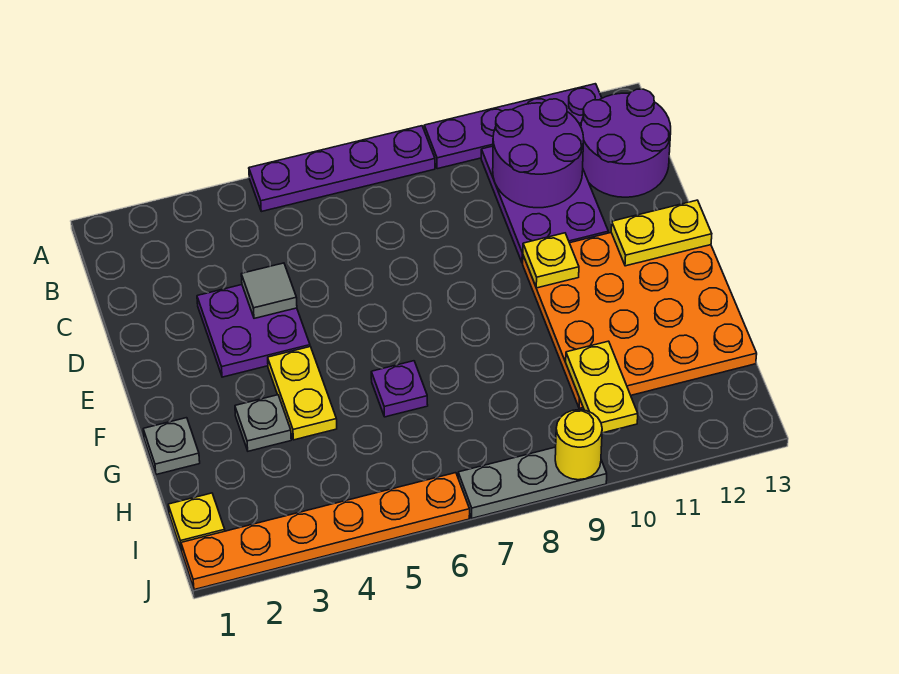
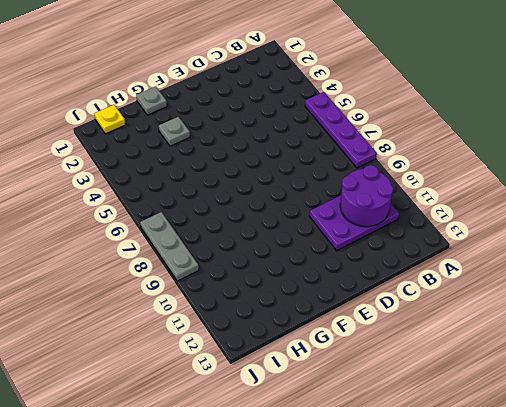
none -> purple plate A9:A12 level 1
none -> purple round brick B12:C13 level 1
none -> purple plate D3:E4 level 1

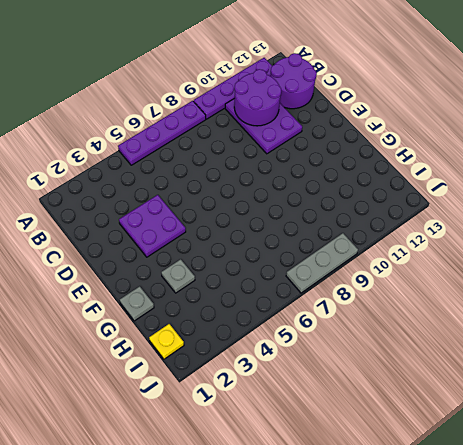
none -> orange plate E10:H13 level 1
none -> yellow plate F4:G4 level 1
none -> purple plate G6 level 1

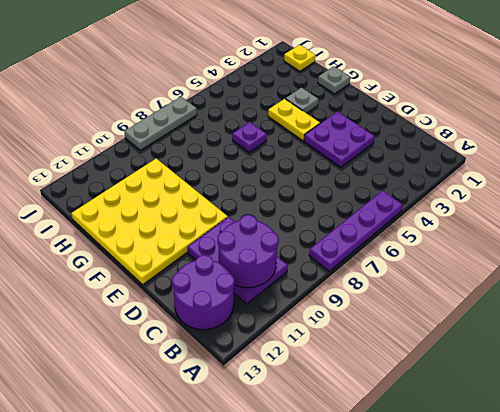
yellow plate E10:H13 level 1 -> orange plate E10:H13 level 1
none -> purple plate A9:A12 level 1
none -> orange plate J1:J6 level 1
none -> grey tile D4 level 2

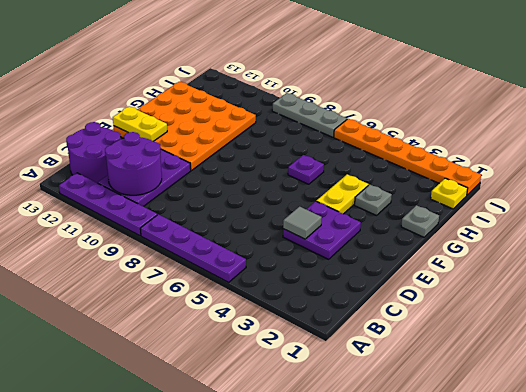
none -> yellow plate E10 level 2
none -> yellow plate H10:I10 level 2
none -> yellow round brick J9 level 2

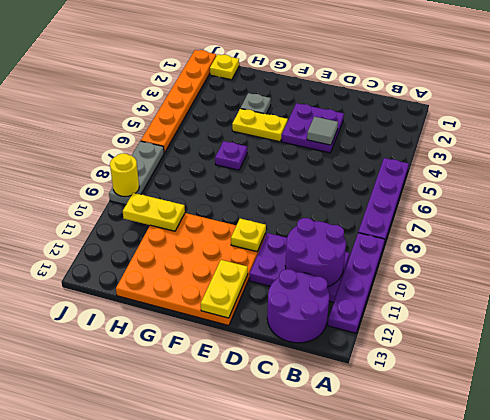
none -> grey plate G1 level 1

